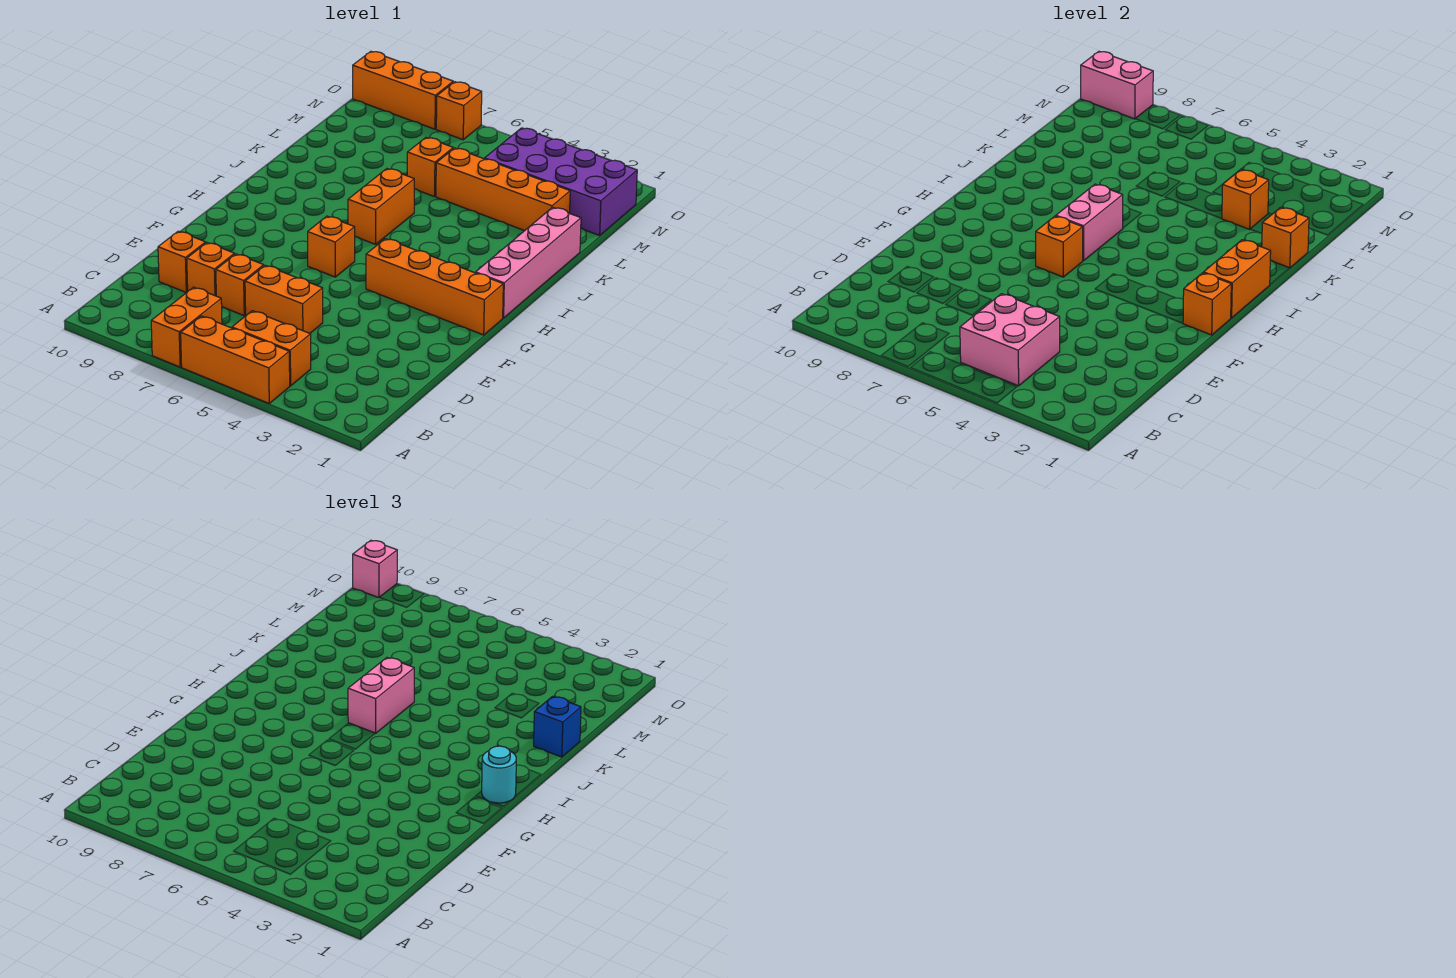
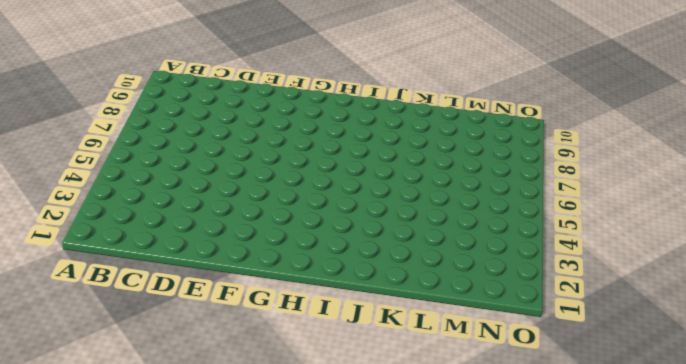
none -> orange brick A4:A6 level 1
none -> orange brick A7:B7 level 1
none -> orange brick B4:B5 level 1

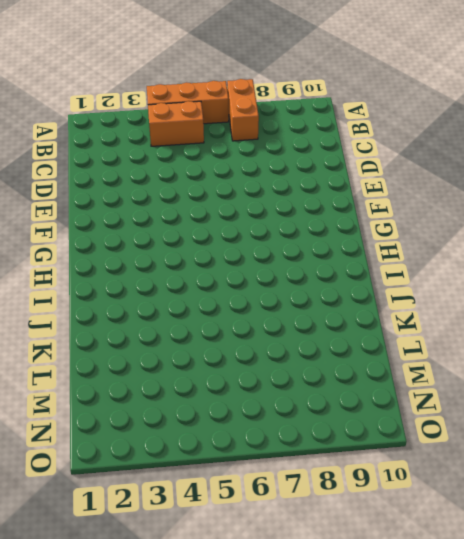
none -> orange brick D5:D6 level 1
none -> orange brick D7 level 1
none -> orange brick D8 level 1

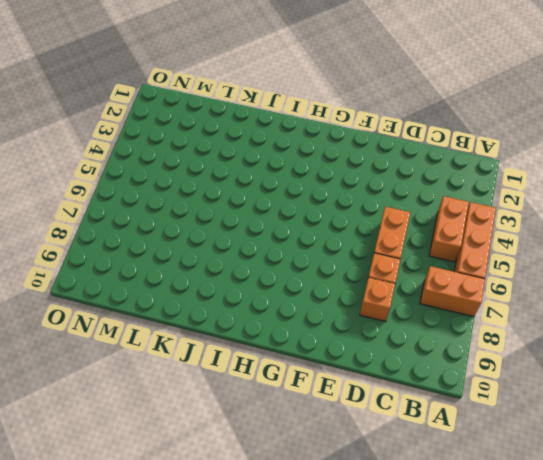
none -> orange brick D9 level 1
none -> orange brick G1:G4 level 1
none -> orange brick G6 level 1

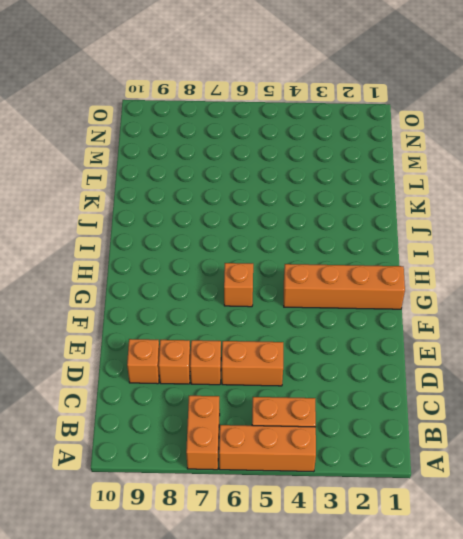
none -> pink brick H1:K1 level 1
none -> orange brick I6:J6 level 1
none -> orange brick L2:L5 level 1

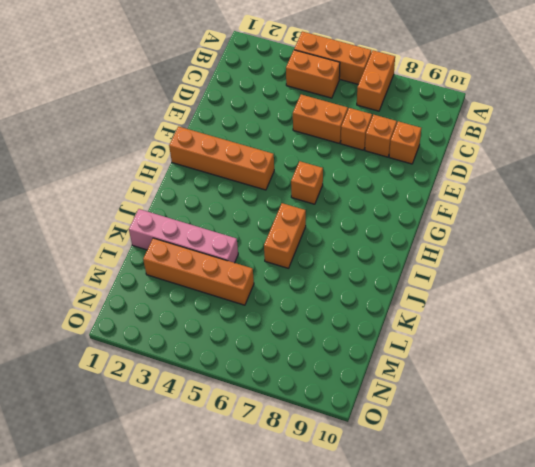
pink brick K1:K4 level 1 -> pink brick H1:K1 level 1
none -> orange brick L6 level 1
none -> purple brick M1:N4 level 1
none -> orange brick O7 level 1

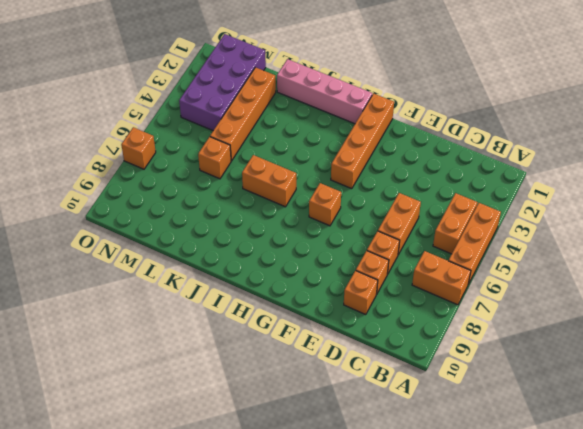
none -> orange brick O8:O10 level 1
none -> pink brick B4:C5 level 2
none -> orange brick G1 level 2

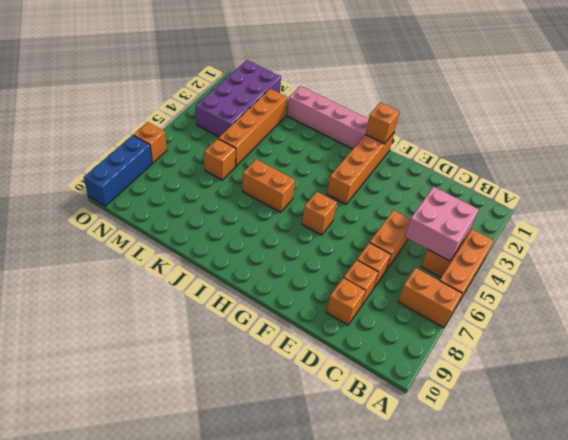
blue brick O8:O10 level 1 -> orange brick O8:O10 level 1
none -> orange brick G6 level 2
none -> orange brick H1:I1 level 2
none -> pink brick H6:I6 level 2

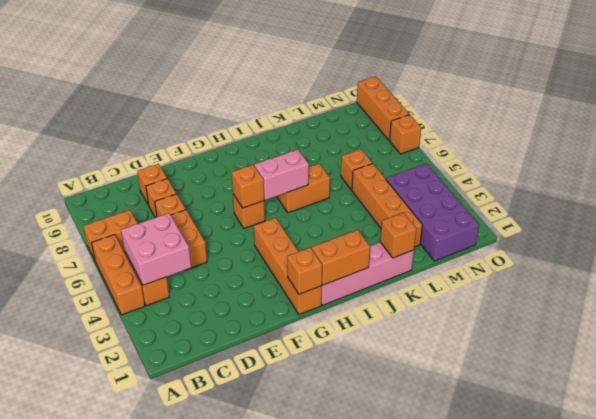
none -> orange brick L3 level 2
none -> pink brick O9:O10 level 2
none -> cyan round brick H1 level 3

